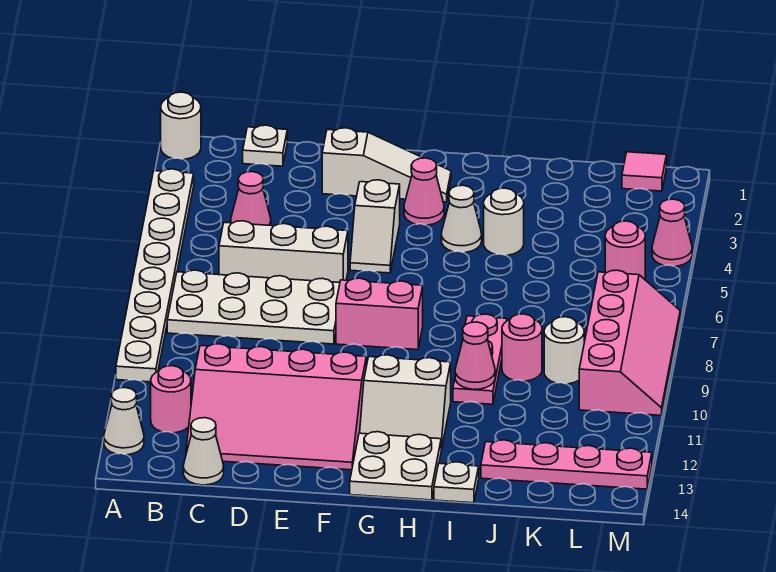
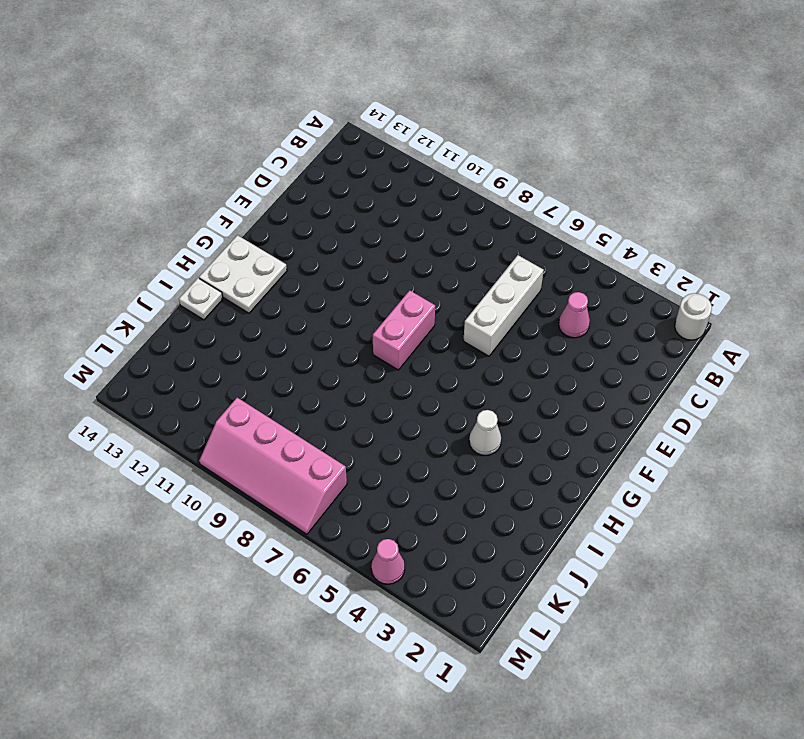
none -> white plate A3:A10 level 1
none -> white cone A13 level 1
none -> white plate B7:E8 level 1

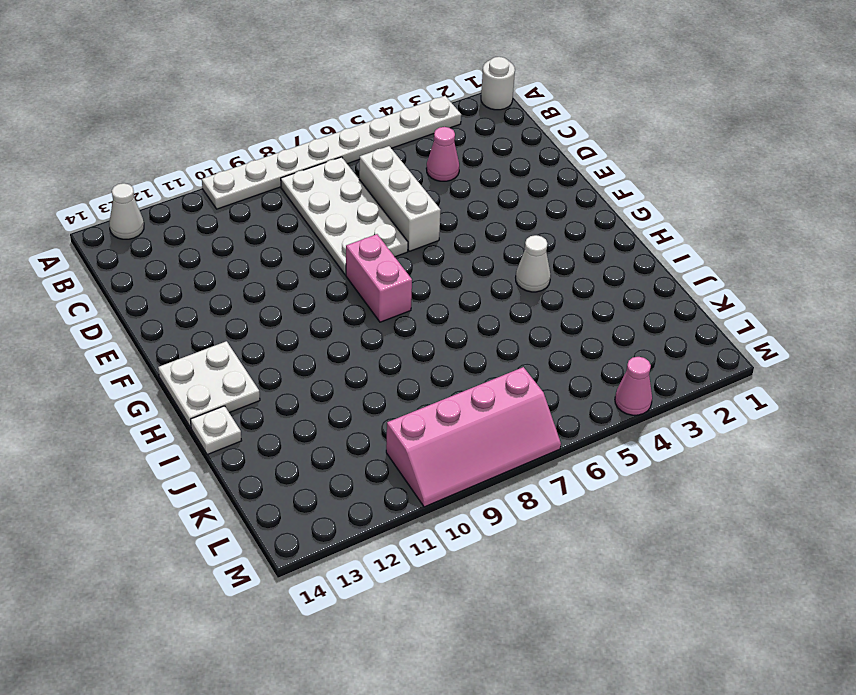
none -> pink round brick B12 level 1
none -> white plate C1 level 1
none -> pink slope C11:F13 level 1 top 11

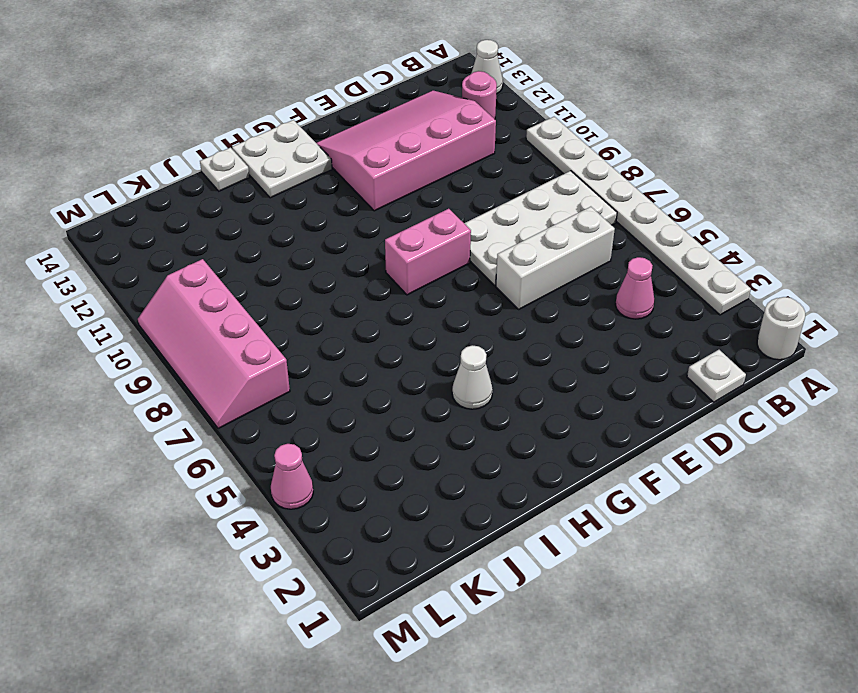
none -> white cone C14 level 1
none -> white slope E2:G2 level 1 top E
none -> white slope F4:F5 level 1 top 4

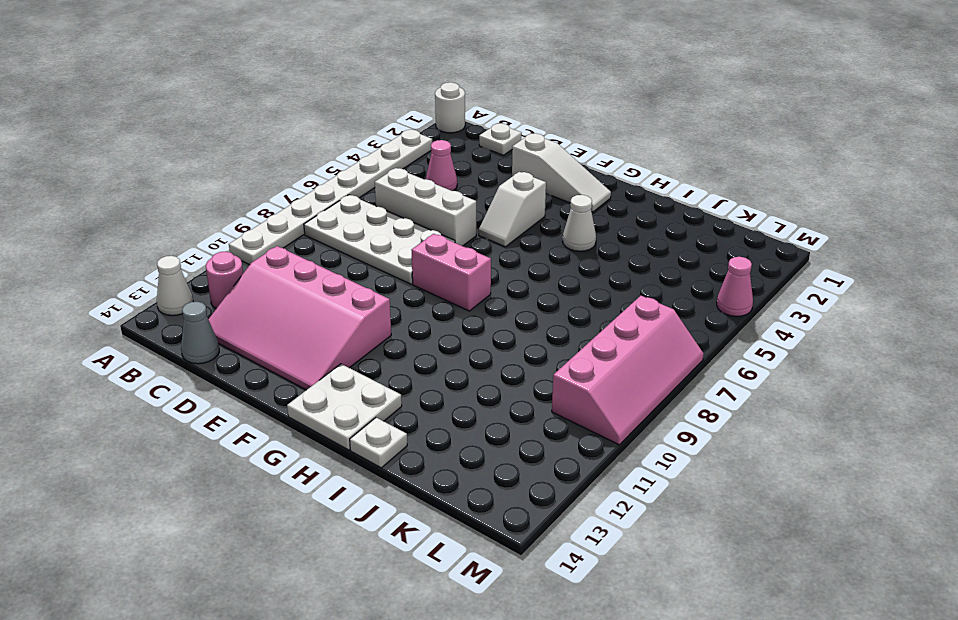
grey cone C14 level 1 -> white cone C14 level 1
none -> pink cone G3 level 1
none -> white slope G11:H12 level 1 top 11
none -> white round brick I4 level 1

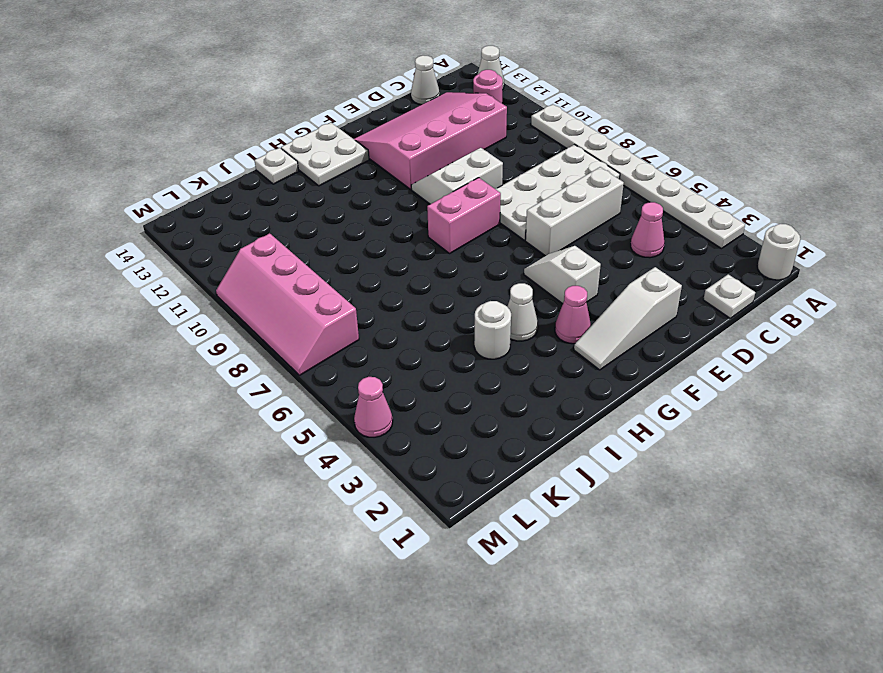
white slope E9:F10 level 1 top 9 -> white slope G11:H12 level 1 top 11
none -> pink plate I8:I10 level 1
none -> pink round brick J9 level 1
none -> pink plate J13:M13 level 1

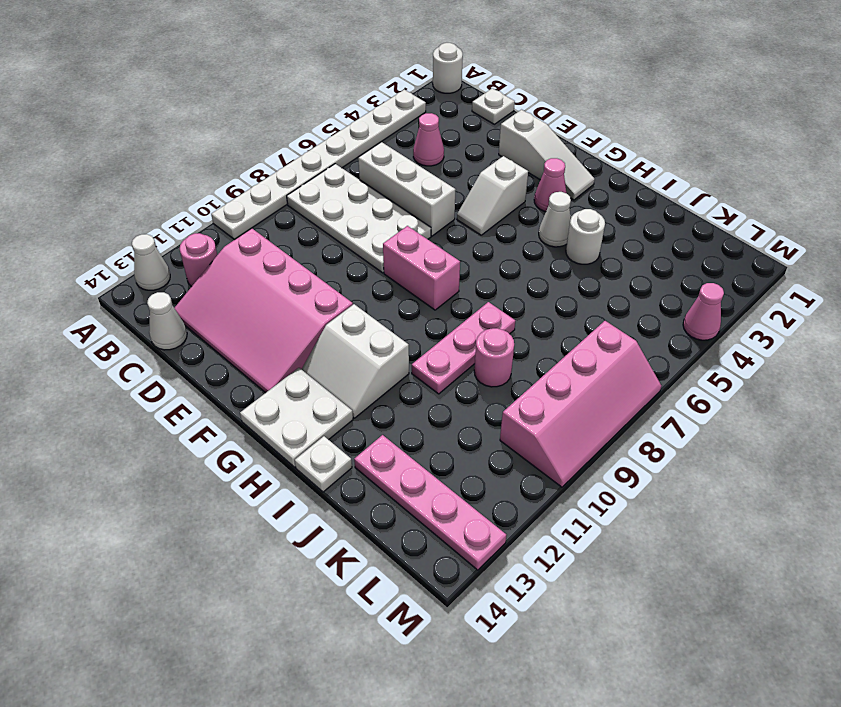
none -> white round brick K9 level 1
none -> pink tile L1 level 1
none -> pink round brick L5 level 1

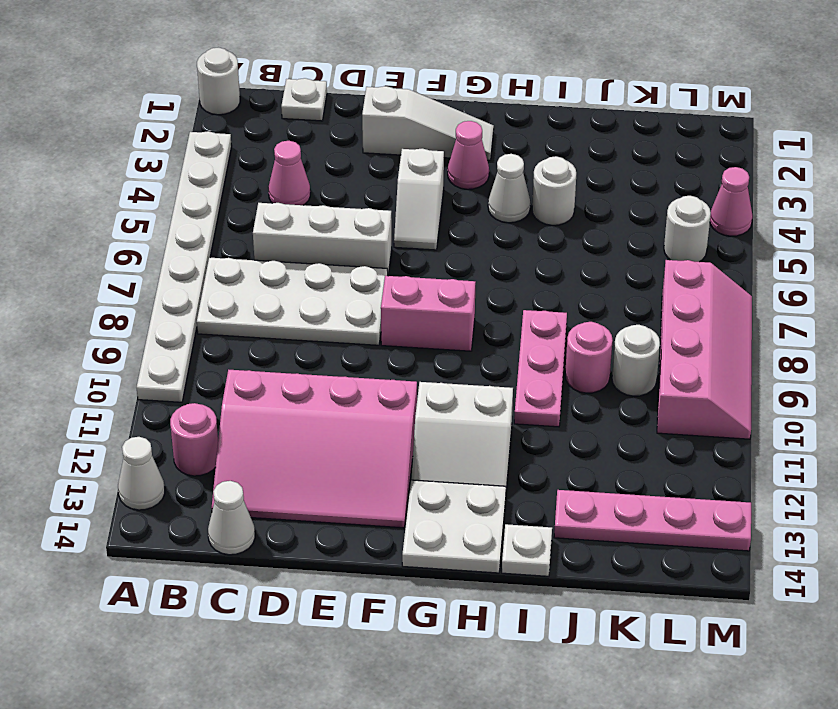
white round brick L5 level 1 -> pink round brick L5 level 1
none -> pink tile L1 level 1
none -> pink cone I10 level 2

